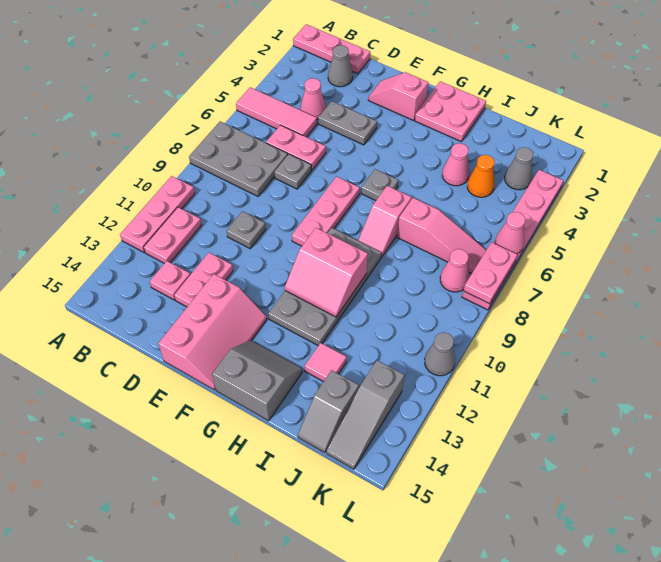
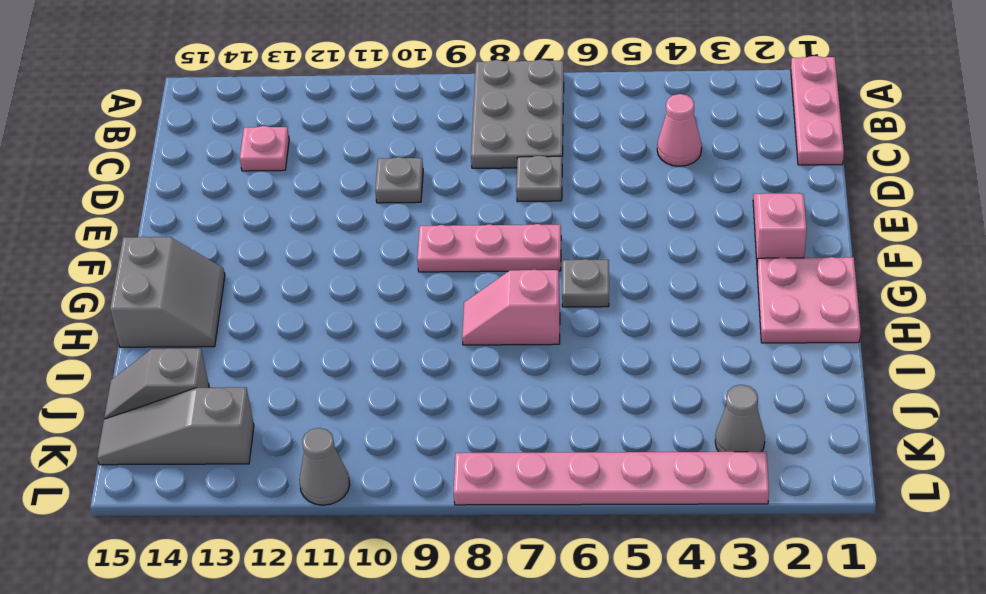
none -> pink tile A5:C5 level 1
none -> pink plate A10:A12 level 1
none -> pink plate B11:B12 level 1
none -> grey cone C2 level 1

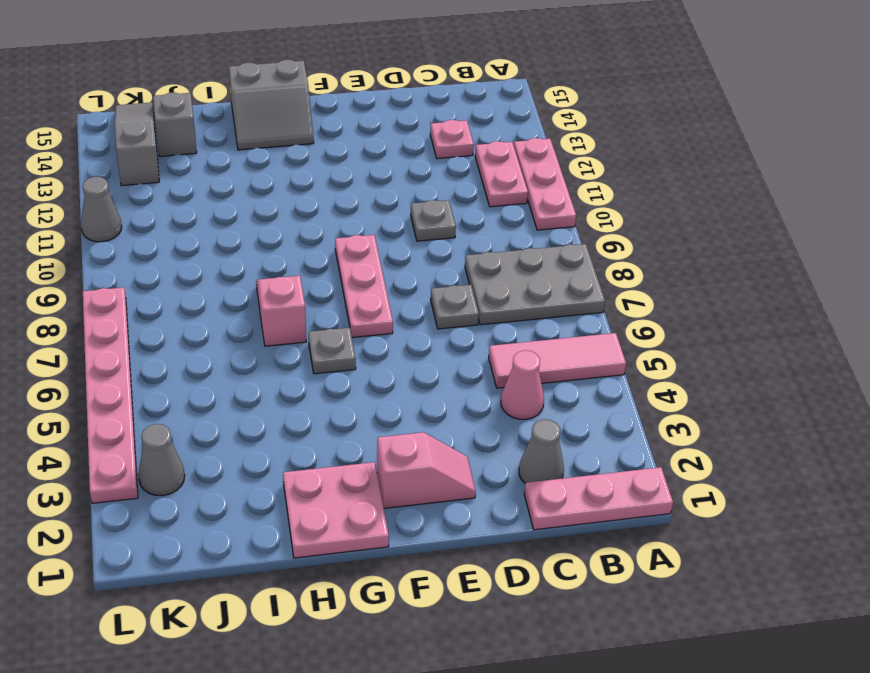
none -> pink plate C6:D6 level 1
none -> grey plate D4:E4 level 1
none -> pink plate D12:D13 level 1
none -> pink slope E13:F15 level 1 top E

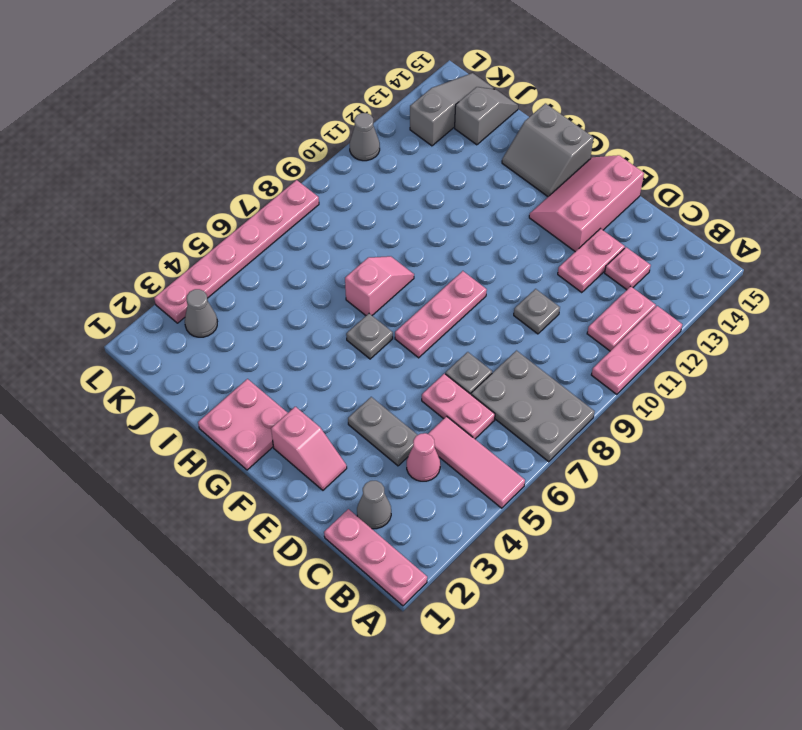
none -> grey plate G9:H12 level 1
none -> pink cone I4 level 1
none -> pink slope I7:K7 level 1 top I
none -> pink tile I13 level 1

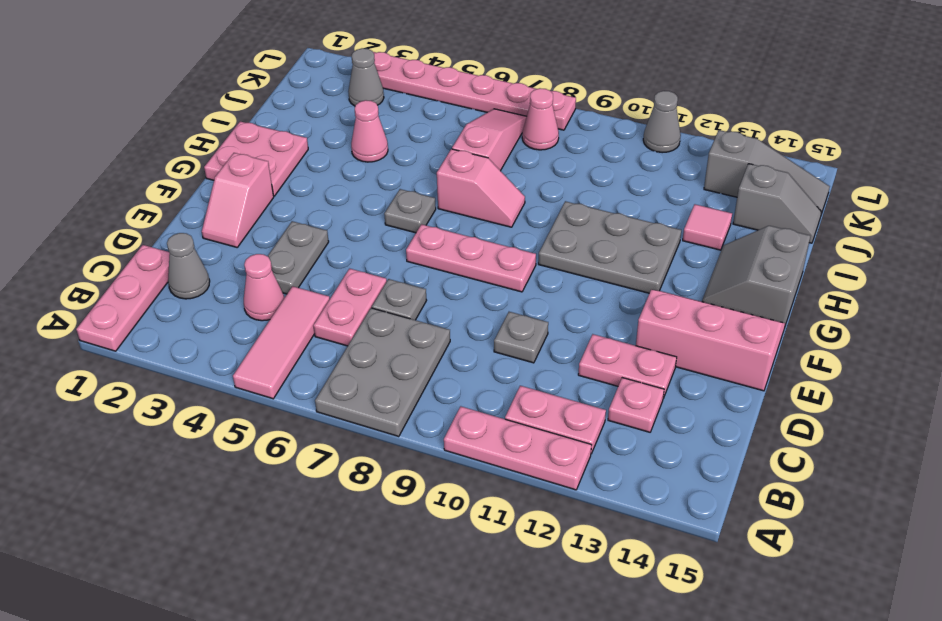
grey plate G10:H12 level 1 -> grey plate G9:H12 level 1
none -> orange cone J4 level 1
none -> pink slope G10:H11 level 2 top 10
none -> pink cone L6 level 2
none -> pink plate L7:L8 level 2

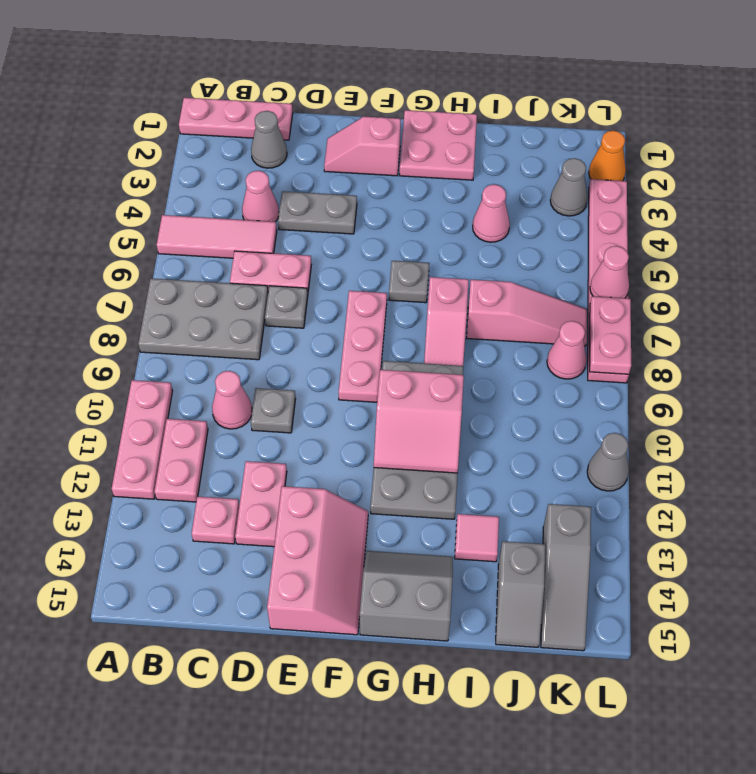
pink cone C10 level 1 -> none
orange cone L2 level 1 -> orange cone J4 level 1

